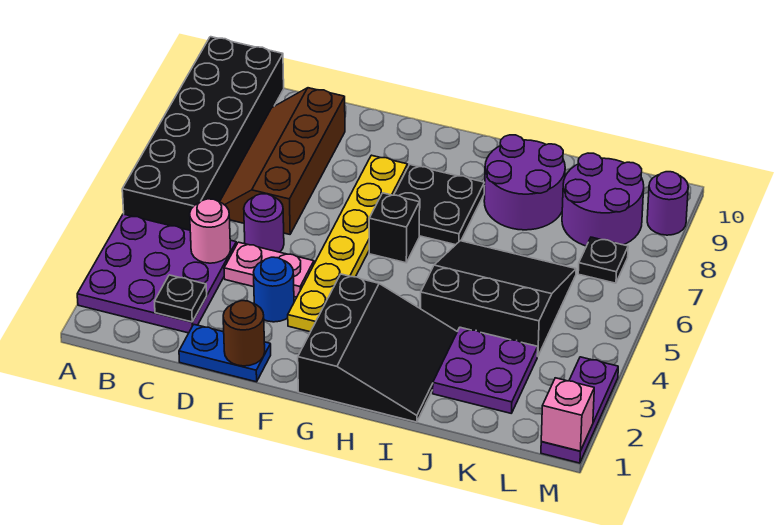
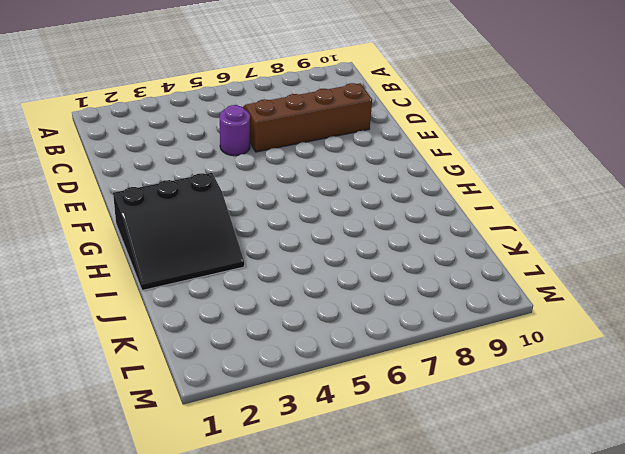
none -> purple plate A2:C4 level 1
none -> black brick A5:B10 level 1
none -> blue plate D1:E1 level 1

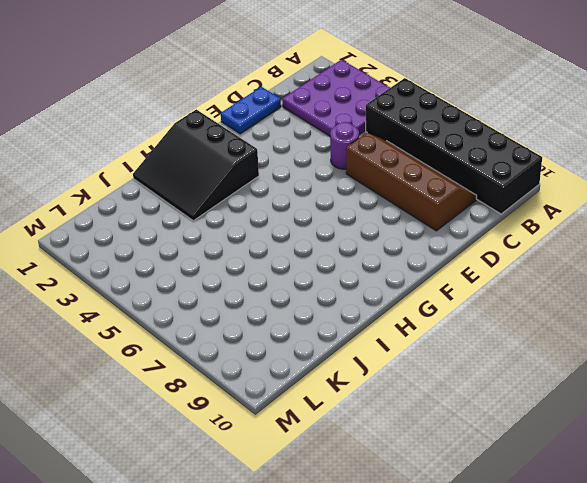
none -> pink plate D4:E4 level 1
none -> blue round brick E3 level 1
none -> yellow plate F3:F8 level 1

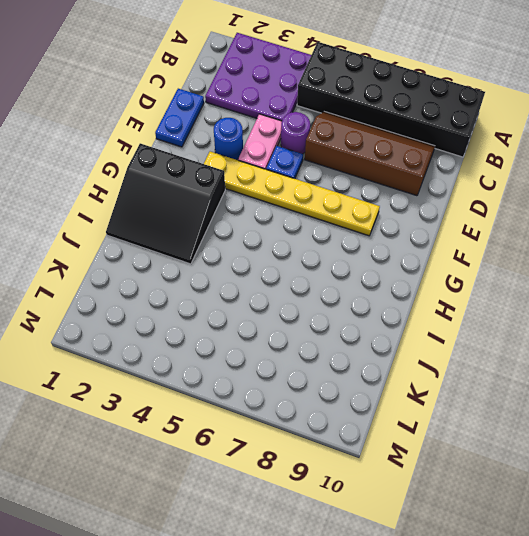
blue plate E5 level 1 -> none
none -> black brick G6 level 1
none -> black plate G7:H8 level 1
none -> black slope I4:K6 level 1 top 4

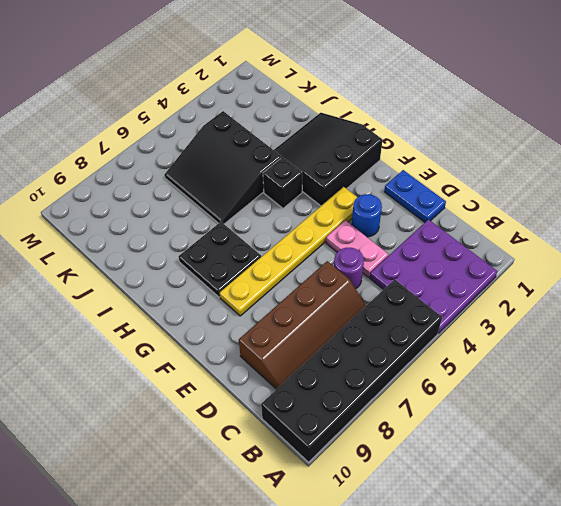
black brick H4 level 1 -> black brick G6 level 1
none -> purple round brick I8:J9 level 1
none -> purple plate J2:K3 level 1
none -> purple round brick K8:L9 level 1

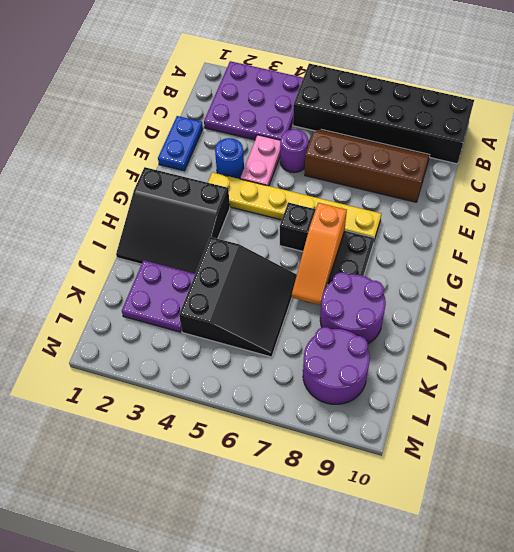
orange slope G7:I7 level 2 top G -> none
none -> black plate L7 level 1
none -> purple plate M1:M3 level 1
none -> purple round brick M9 level 1

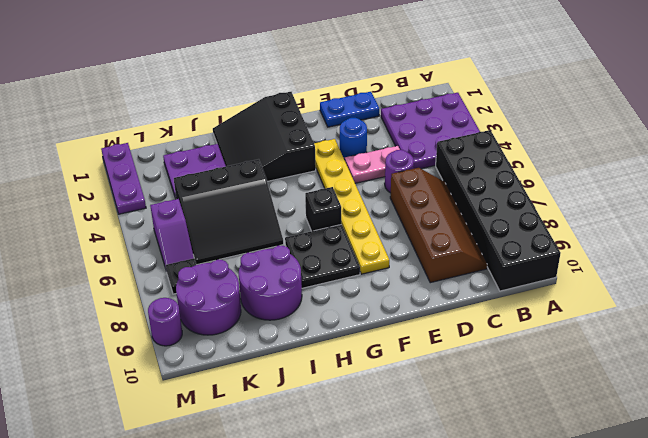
purple slope L5:L6 level 1 top 5 -> none
none -> black plate C2 level 2
none -> pink round brick C4 level 2
none -> brown round brick E1 level 2

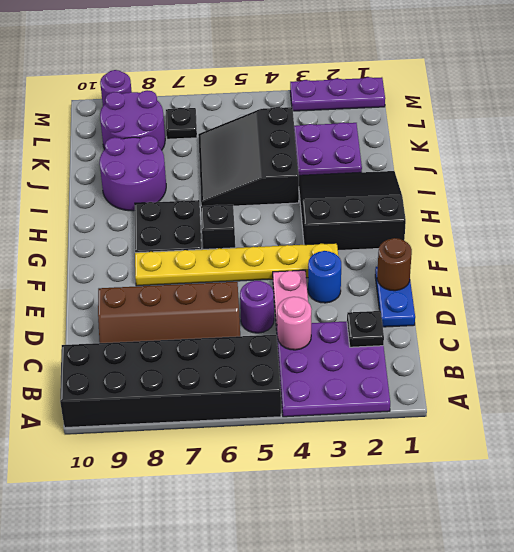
none -> pink brick M1 level 2

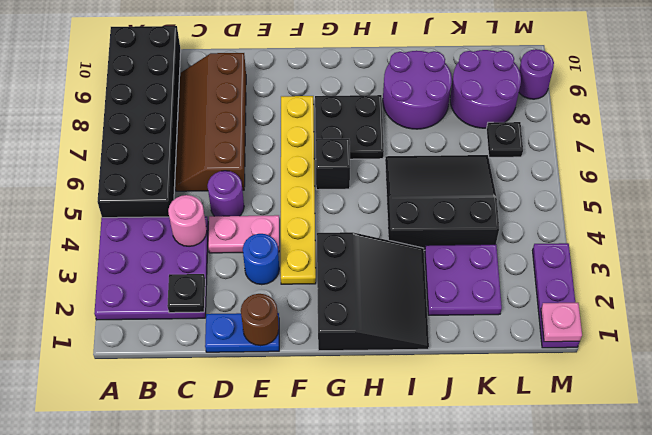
pink plate M1 level 2 -> pink brick M1 level 2

